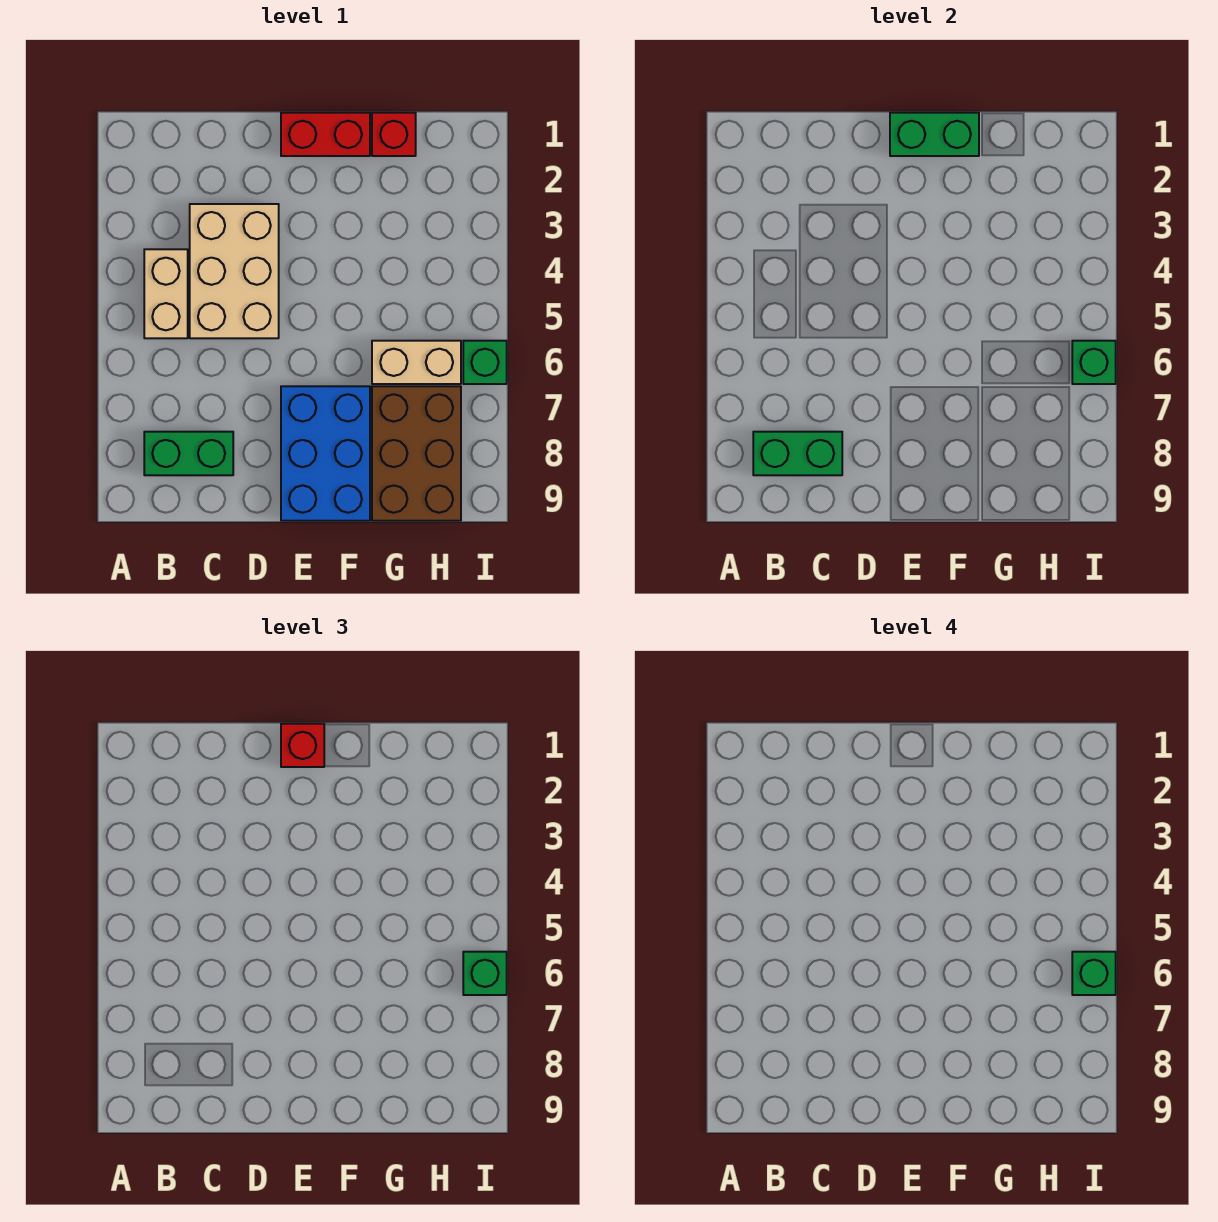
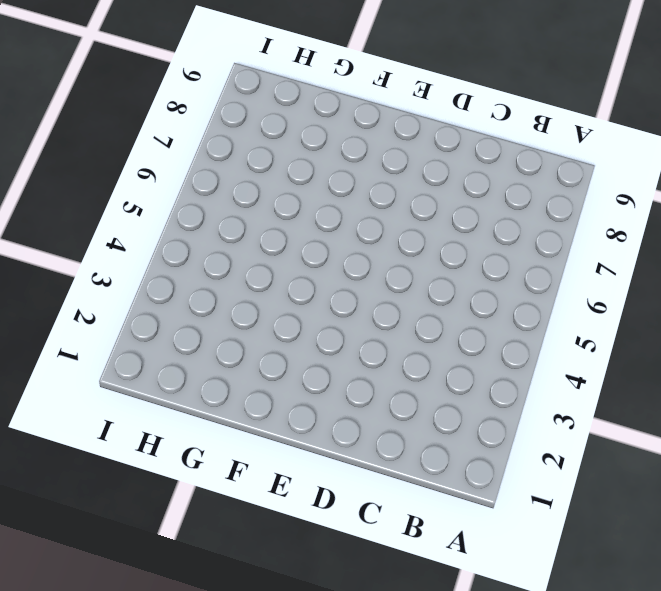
none -> tan brick B4:B5 level 1
none -> green brick B8:C8 level 1
none -> tan brick C3:D5 level 1

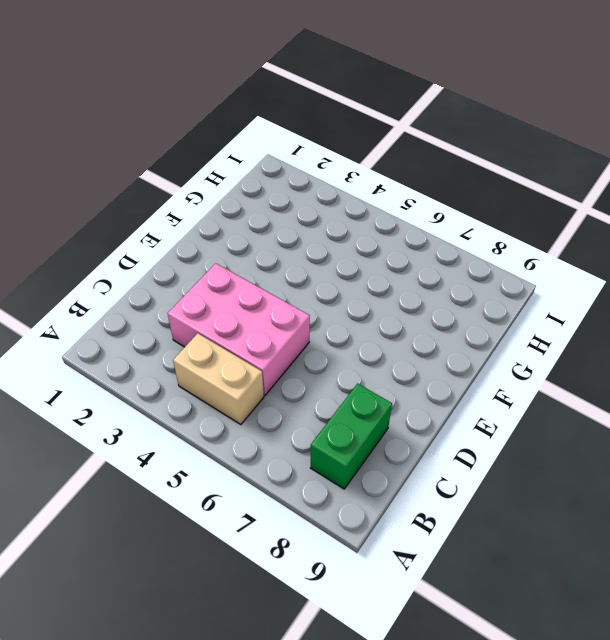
pink brick C3:D5 level 1 -> tan brick C3:D5 level 1
none -> red brick E1:F1 level 1
none -> blue brick E7:F9 level 1
none -> red brick G1 level 1

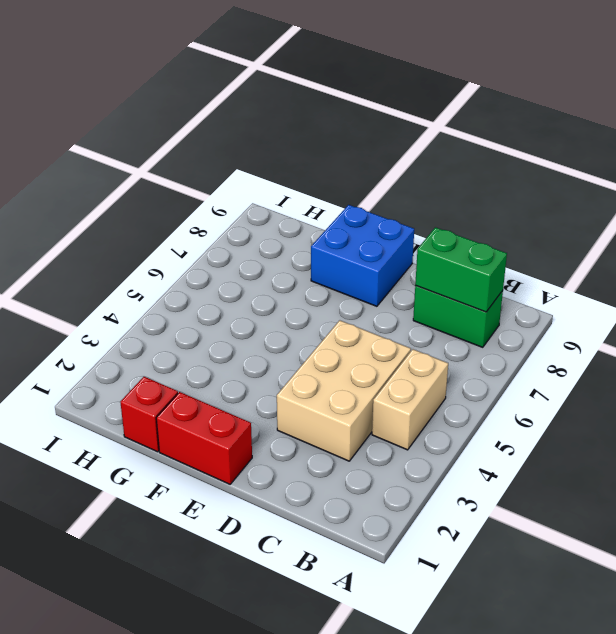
blue brick E8:F9 level 1 -> blue brick E7:F9 level 1
none -> tan brick G6:H6 level 1
none -> brown brick G7:H9 level 1
none -> green brick I6 level 1

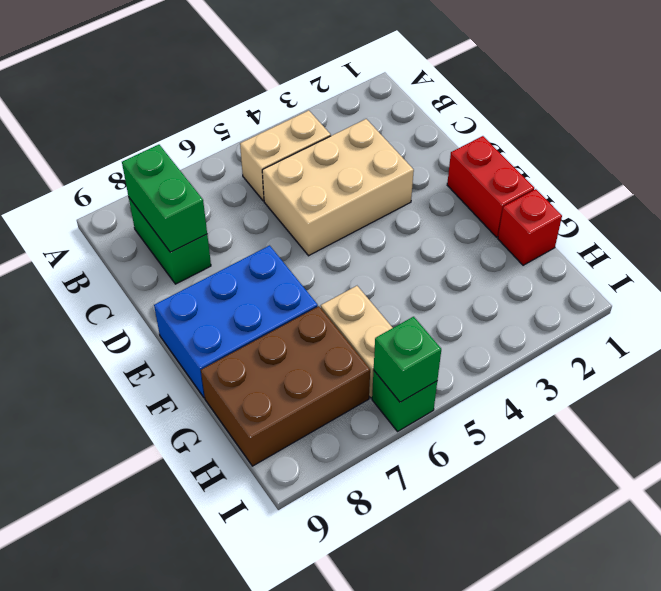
none -> green brick E1:F1 level 2
none -> red brick E1 level 3
none -> green brick I6 level 3

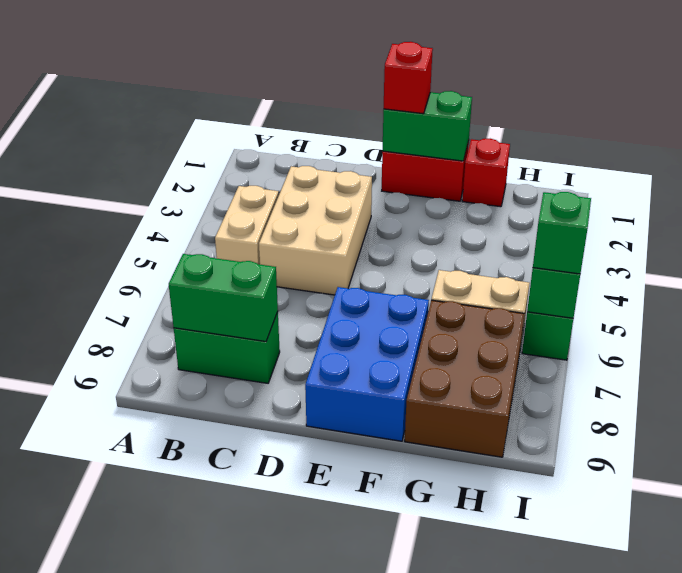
none -> green brick I6 level 4

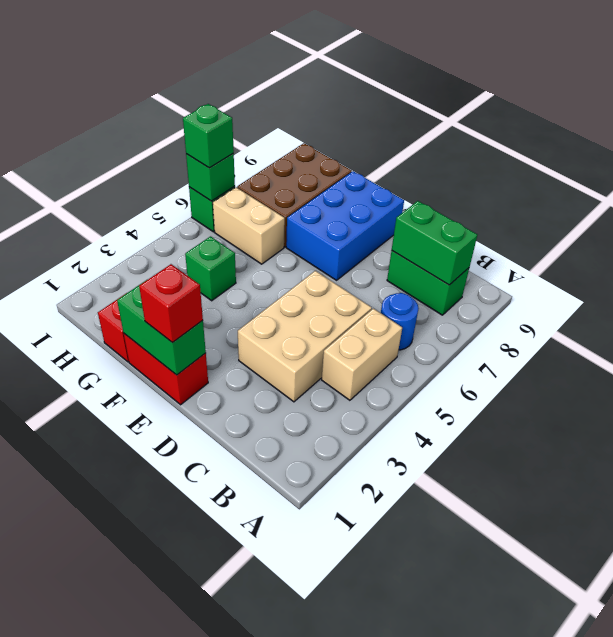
blue round brick B6 level 1 -> none
green brick G4 level 1 -> green brick I6 level 4

